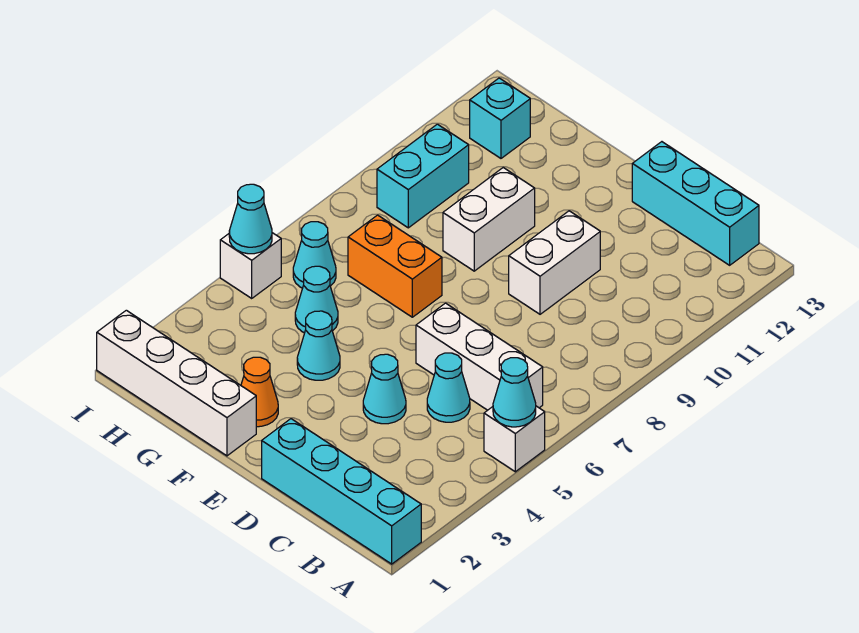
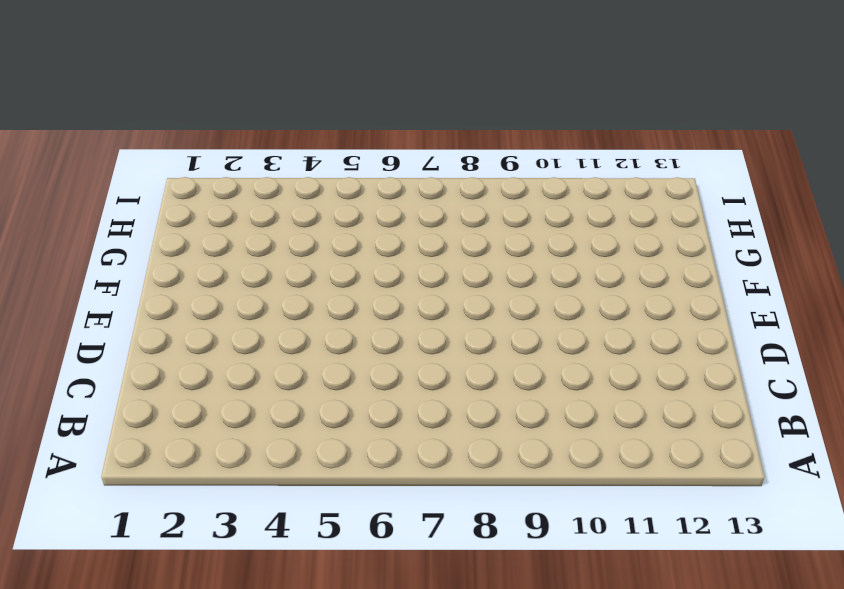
none -> cyan brick A1:D1 level 1
none -> white brick A5 level 1
none -> white brick B6:D6 level 1

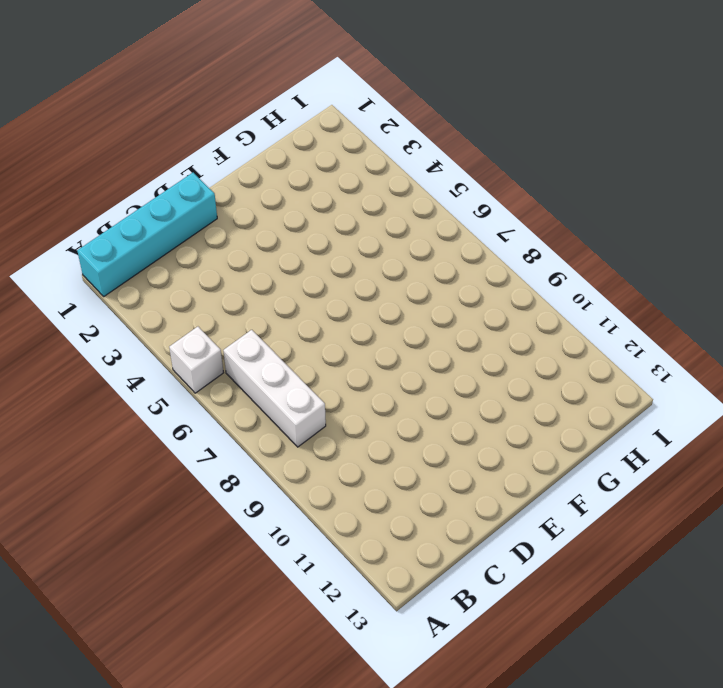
white brick B6:B8 level 1 -> white brick B6:D6 level 1
none -> cyan brick B13:D13 level 1
none -> cyan cone C5 level 1
none -> cyan cone D4 level 1

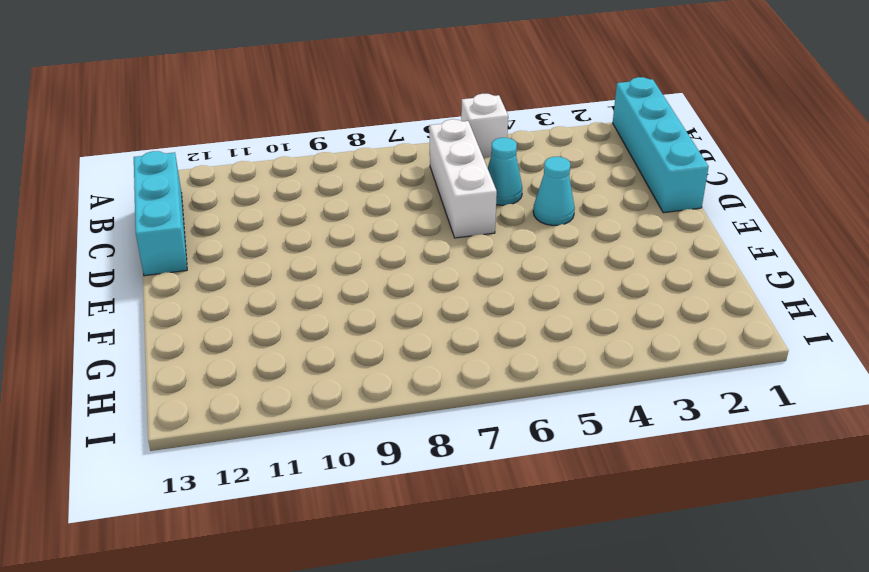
none -> white brick D9:D10 level 1
none -> white brick F1:I1 level 1
none -> orange cone F2 level 1

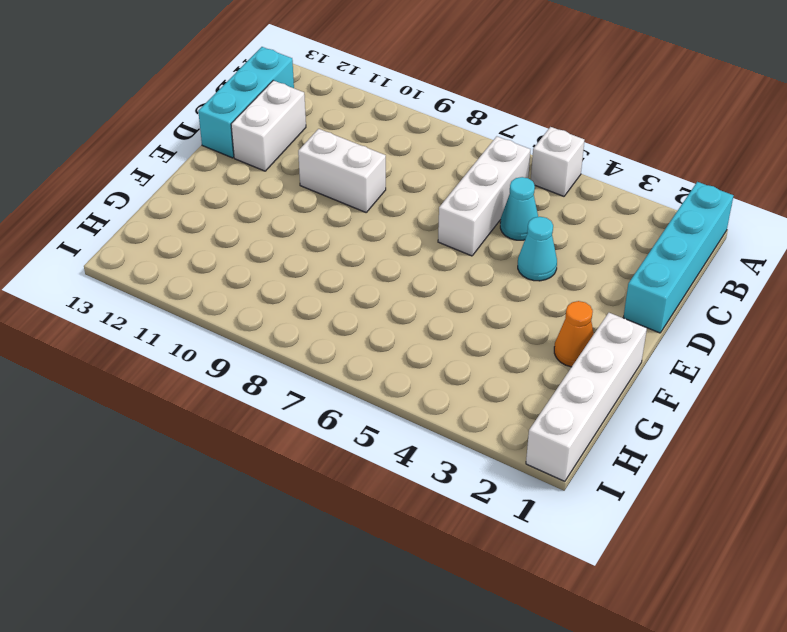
white brick C12:D12 level 1 -> white brick F9:F10 level 1
none -> cyan cone F4 level 1
none -> orange brick F7:G7 level 1
none -> cyan cone G5 level 1

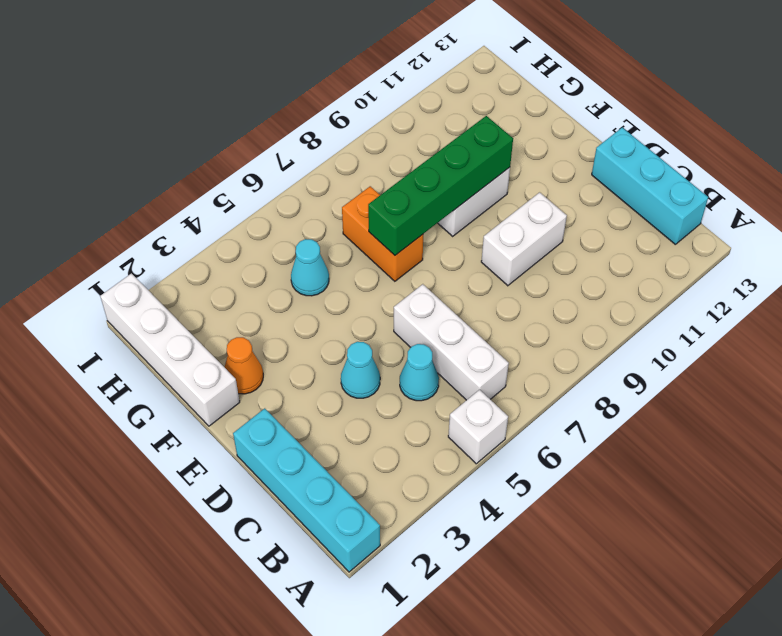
green brick F7:F10 level 2 -> none
none -> cyan cone F4 level 1
none -> cyan cone H6 level 1
none -> cyan brick H9:H10 level 1

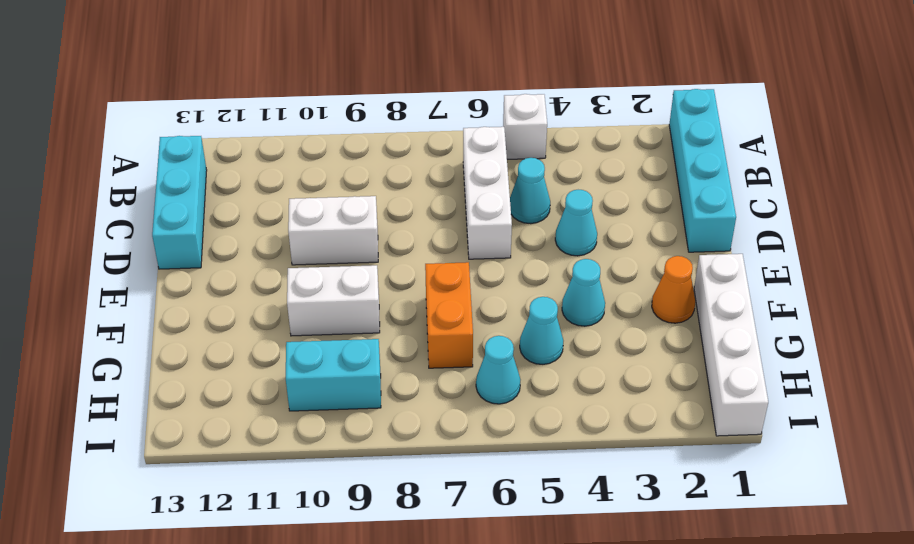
none -> cyan brick H12 level 1
none -> white brick I5 level 1
none -> cyan cone A5 level 2

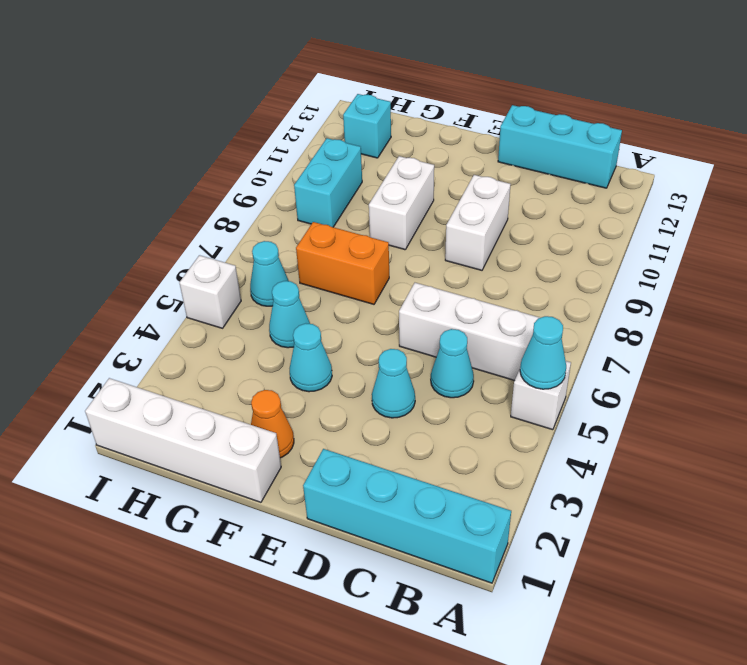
none -> cyan cone I5 level 2

